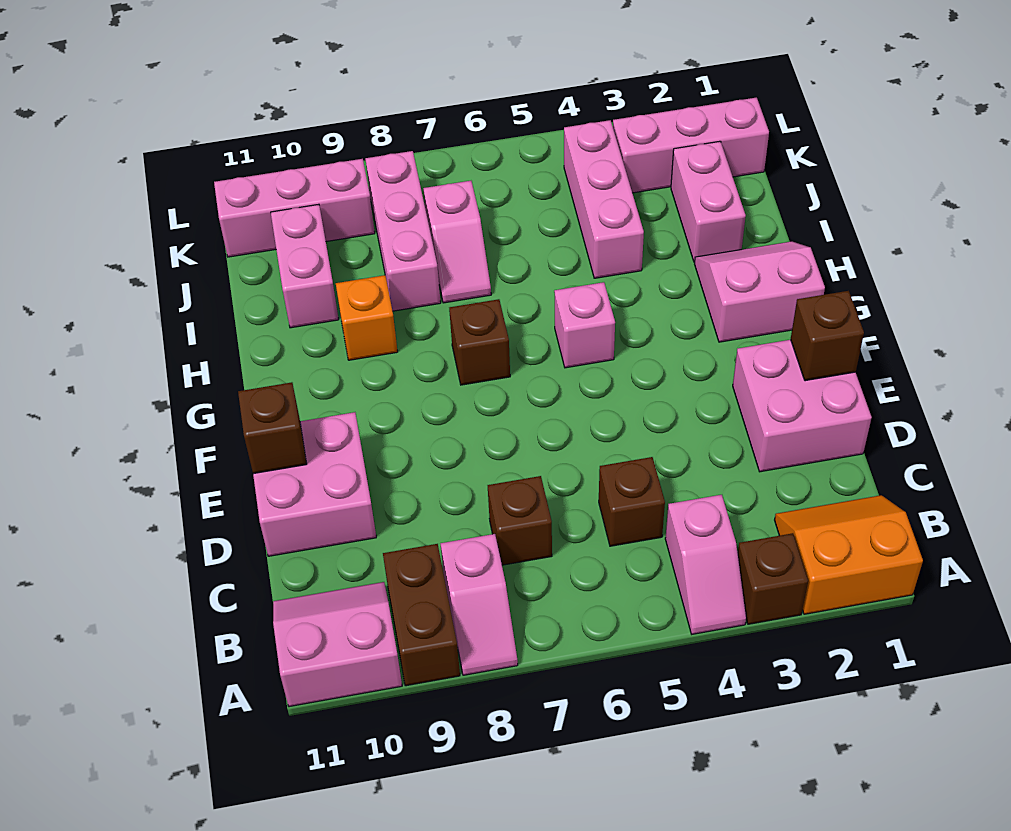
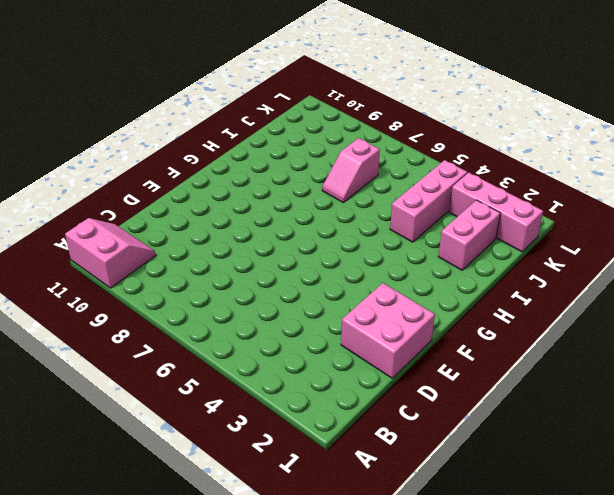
none -> orange slope A1:B2 level 1 top A
none -> brown brick A3 level 1
none -> pink slope A4:B4 level 1 top B

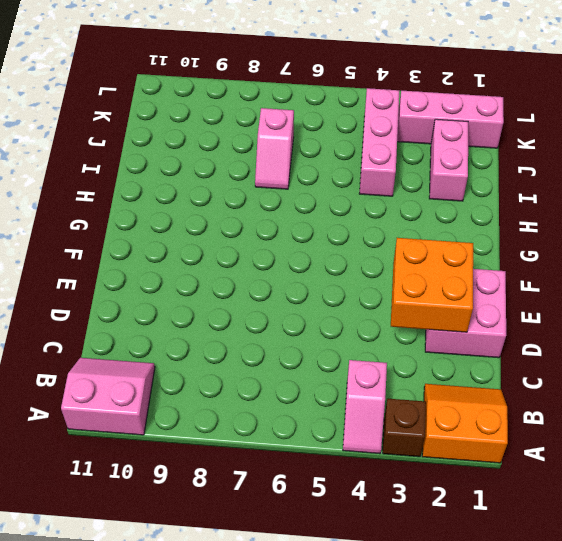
orange brick D2:E3 level 2 -> none
none -> pink slope A8:B8 level 1 top B
none -> brown brick A9:B9 level 1
none -> brown brick C5 level 1

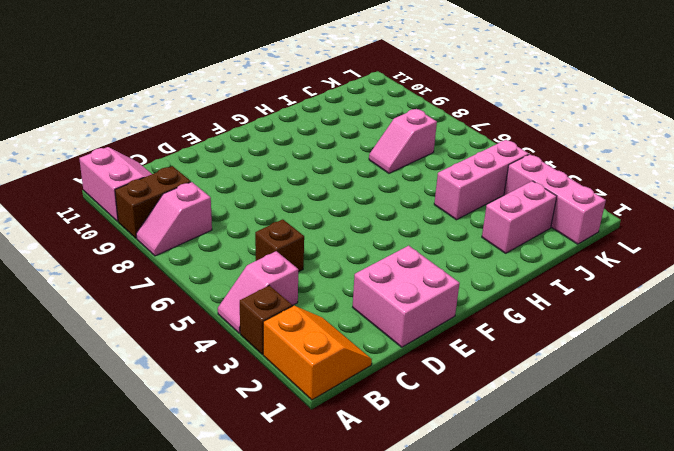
none -> brown brick C7 level 1
none -> pink brick D10:E11 level 1
none -> pink slope G1:H2 level 1 top G

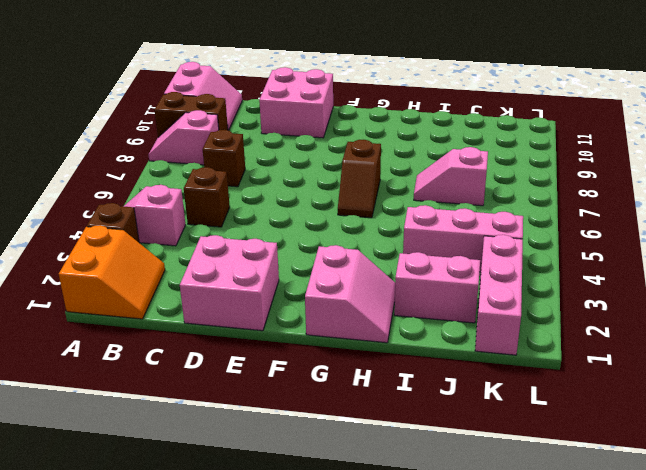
brown slope G6:G7 level 1 top 7 -> brown brick G7 level 1
none -> pink brick G5 level 1
none -> orange brick H9 level 1
none -> pink brick I8:K8 level 1

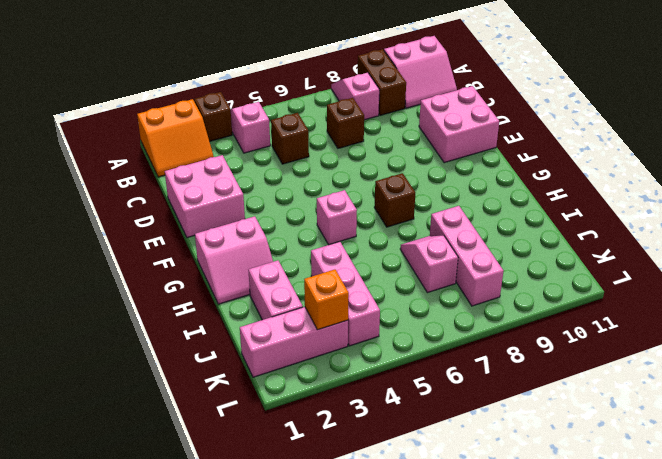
orange brick K3 level 2 -> orange brick H9 level 1
none -> pink brick I10:J10 level 1
none -> pink brick K9:K11 level 1
none -> brown brick E1 level 2

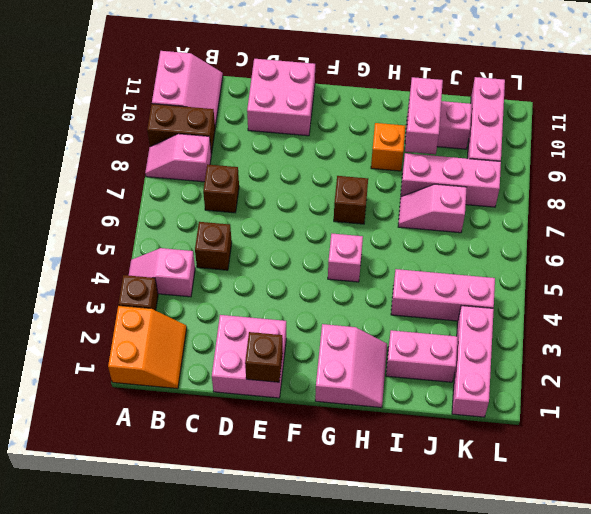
pink brick I9:I10 level 2 -> none
none -> brown brick E11 level 2

